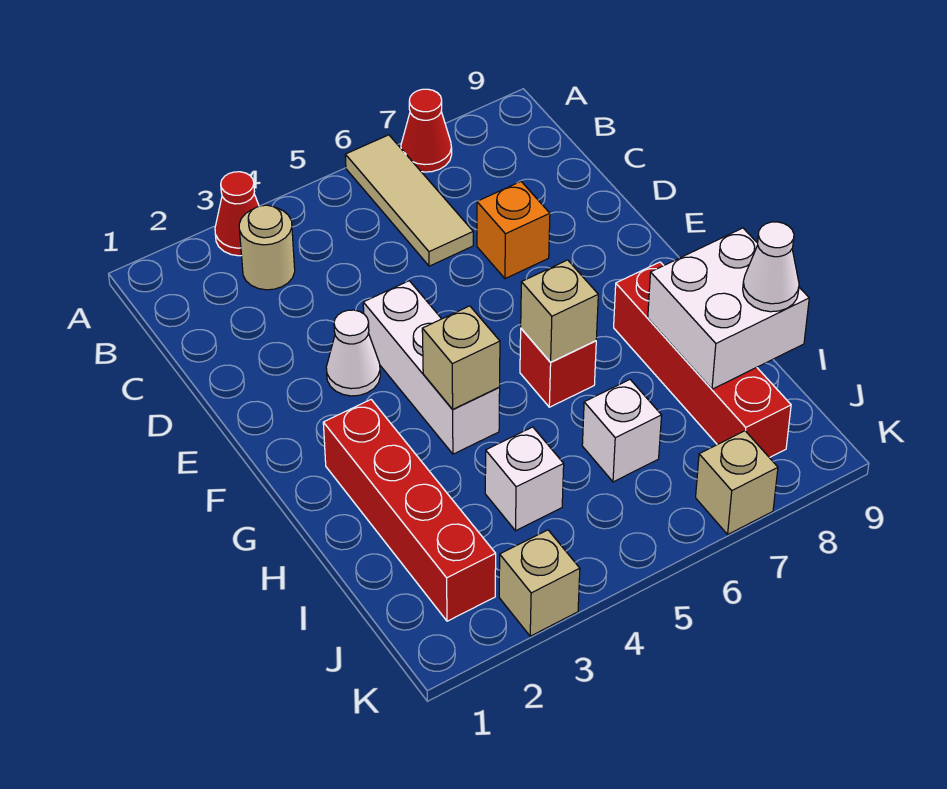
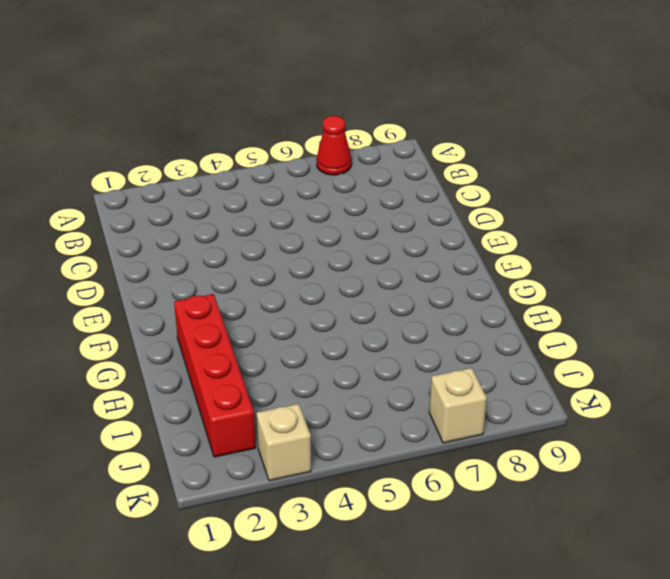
none -> red cone A3 level 1
none -> tan tile A6:C6 level 1
none -> tan round brick B3 level 1

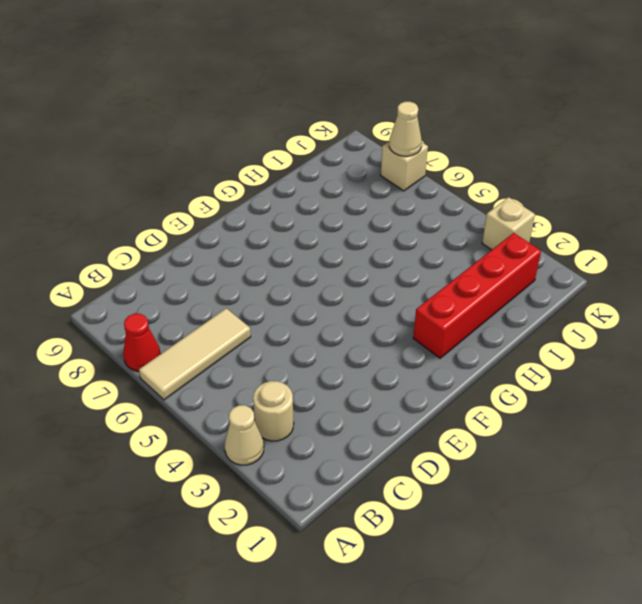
tan cone A3 level 1 -> red cone A3 level 1
tan cone K7 level 2 -> none
none -> orange brick D7 level 1
none -> white cone E3 level 1
none -> white brick E4:G4 level 1

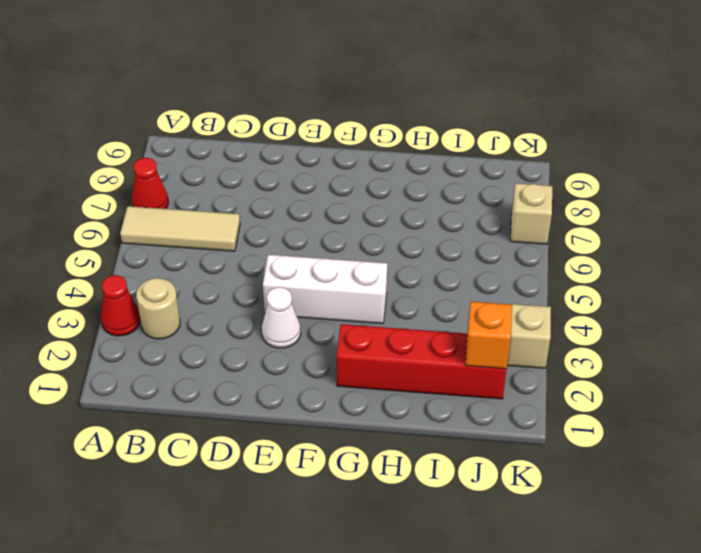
orange brick J2 level 2 -> orange brick D7 level 1
none -> red brick G6 level 1
none -> red brick G8:J8 level 1
none -> white brick I4 level 1

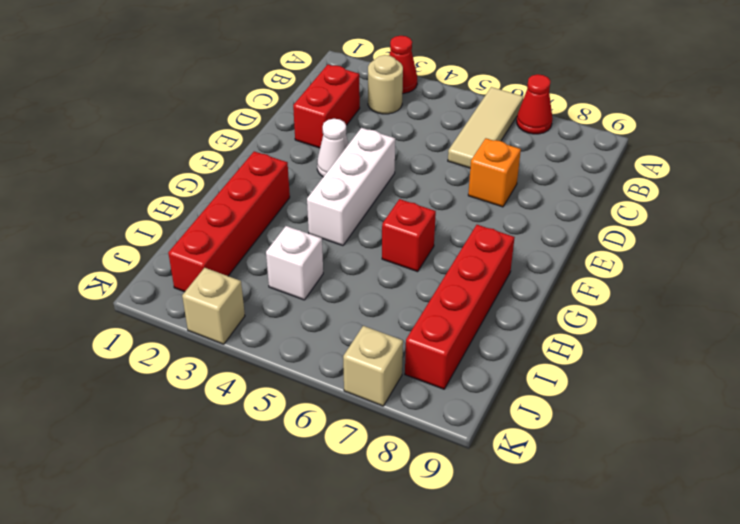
red brick C2:D2 level 1 -> none
none -> white brick I6 level 1
none -> tan brick G4 level 2
none -> tan brick G6 level 2

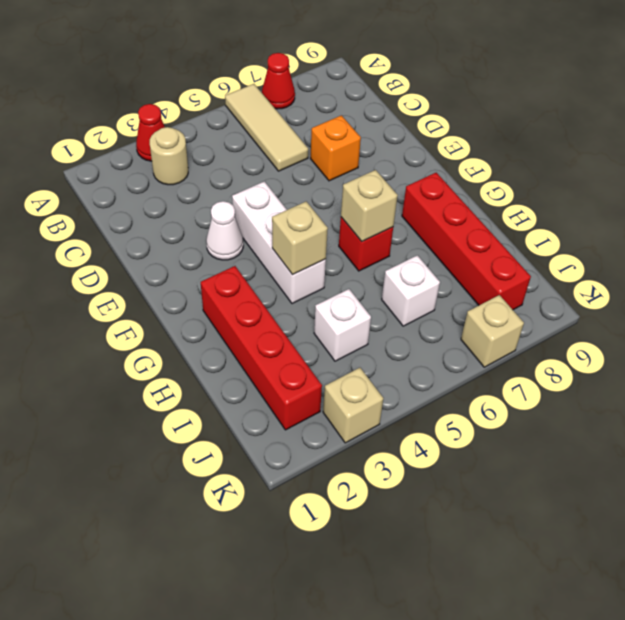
none -> white brick H8:I9 level 2
none -> white cone I9 level 3

